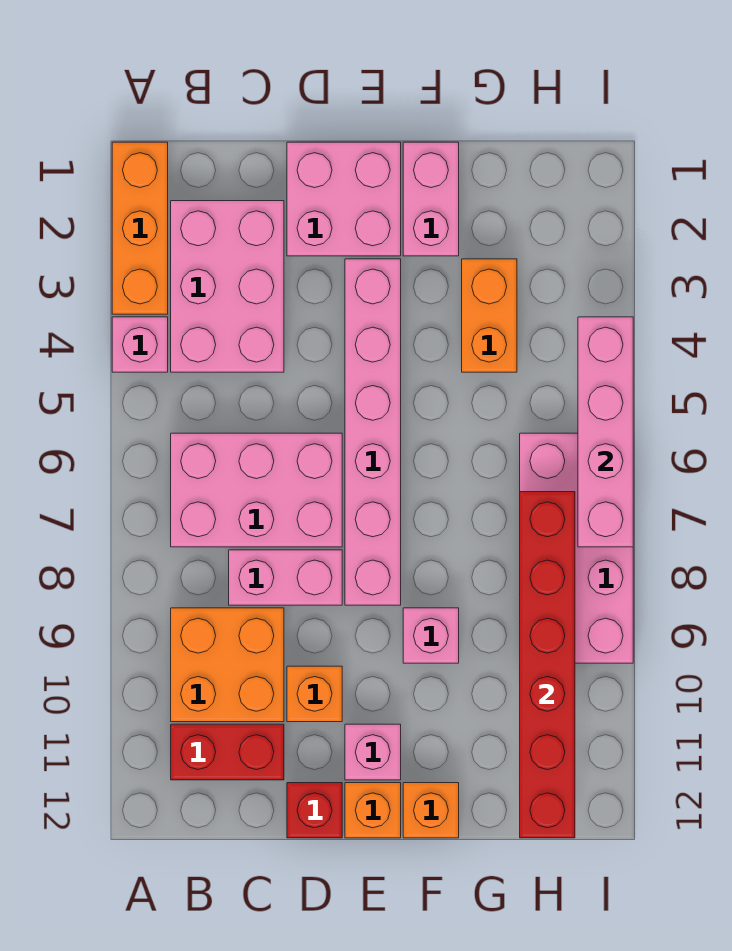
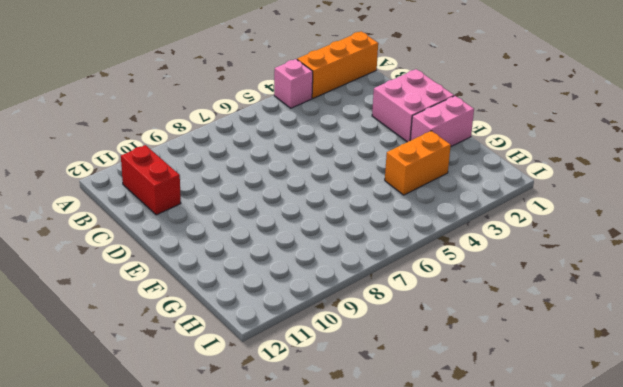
none -> pink brick B2:C4 level 1
none -> pink brick B6:D7 level 1
none -> orange brick B9:C10 level 1

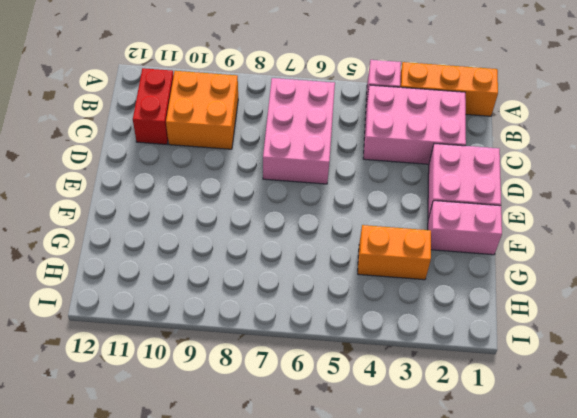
none -> pink brick C8:D8 level 1
none -> orange brick D10 level 1
none -> red brick D12 level 1

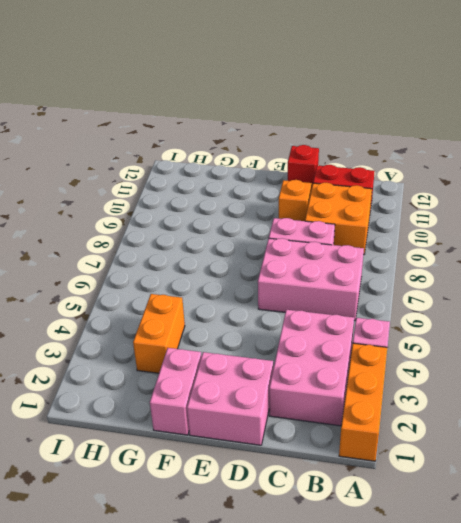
none -> pink brick E3:E8 level 1
none -> pink brick E11 level 1
none -> orange brick E12 level 1

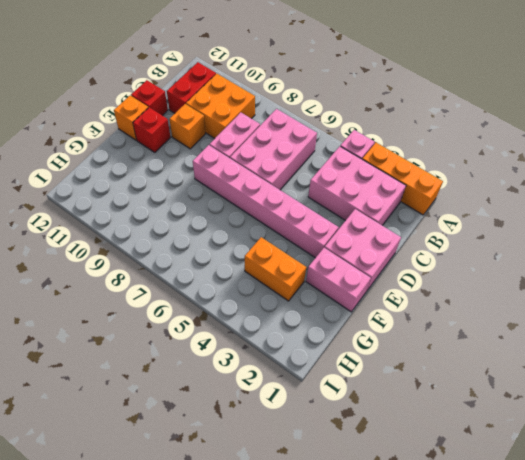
red brick E11 level 1 -> pink brick E11 level 1
none -> pink brick F9 level 1
none -> orange brick F12 level 1
none -> pink brick H6:I9 level 1

